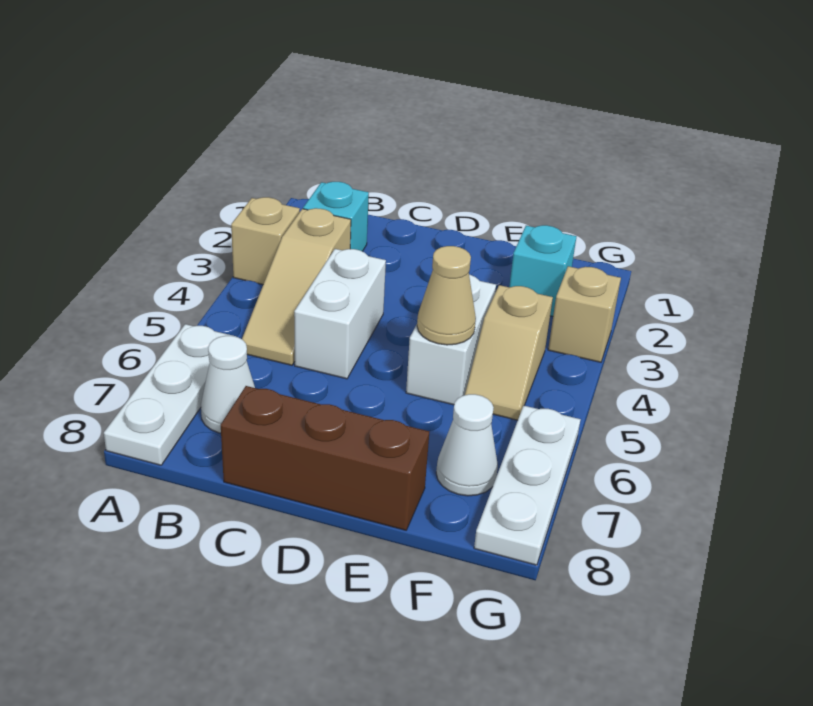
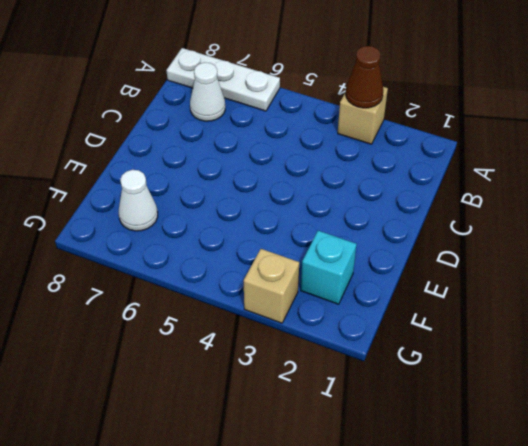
brown cone A3 level 2 -> none
none -> cyan brick B2 level 1
none -> tan slope B3:B5 level 1 top 3
none -> white brick C4:C5 level 1

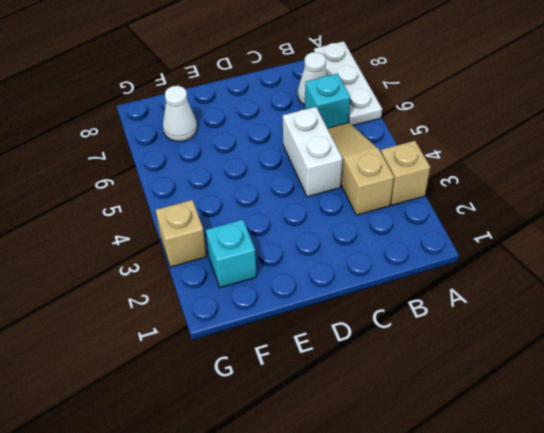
cyan brick B6 level 1 -> cyan brick B2 level 1
none -> brown brick C8:E8 level 1
none -> white brick E4:E5 level 1
none -> tan slope F4:F5 level 1 top 4

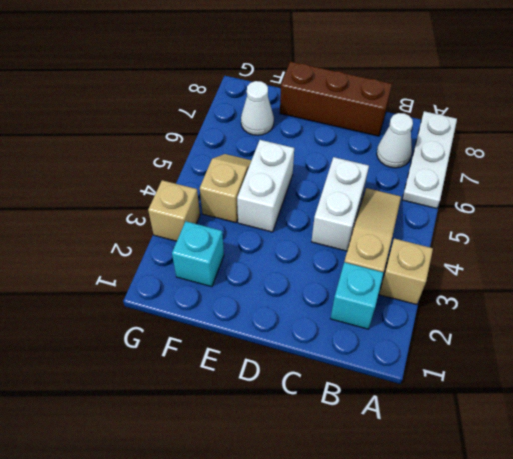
none -> white plate G6:G8 level 1
none -> tan cone E5 level 2

